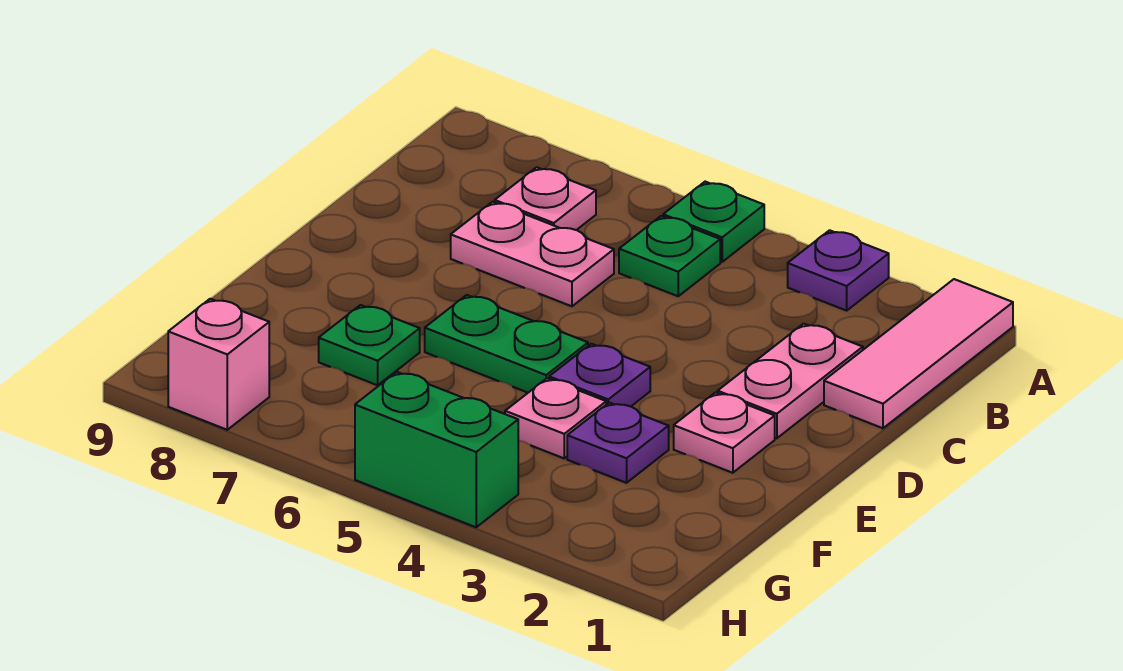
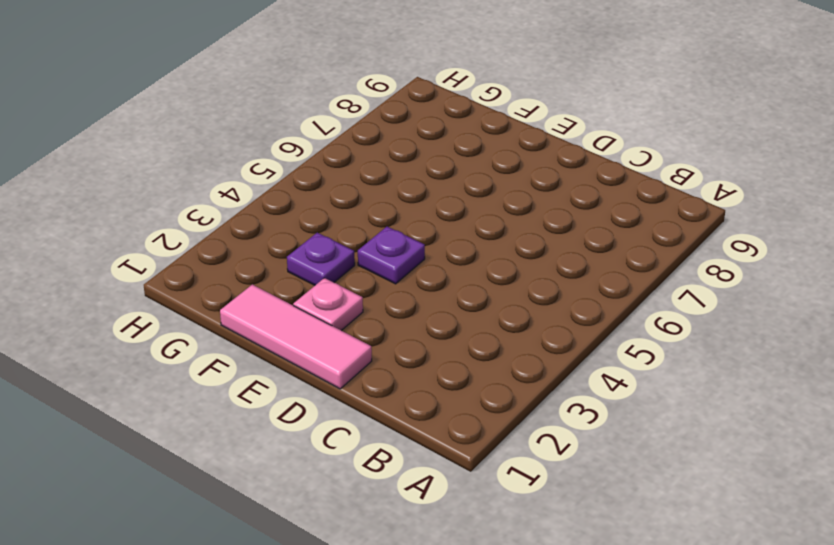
pink tile D1:F1 level 1 -> pink tile A1:C1 level 1
none -> purple plate A3 level 1
none -> green plate A5 level 1
none -> green plate B5 level 1

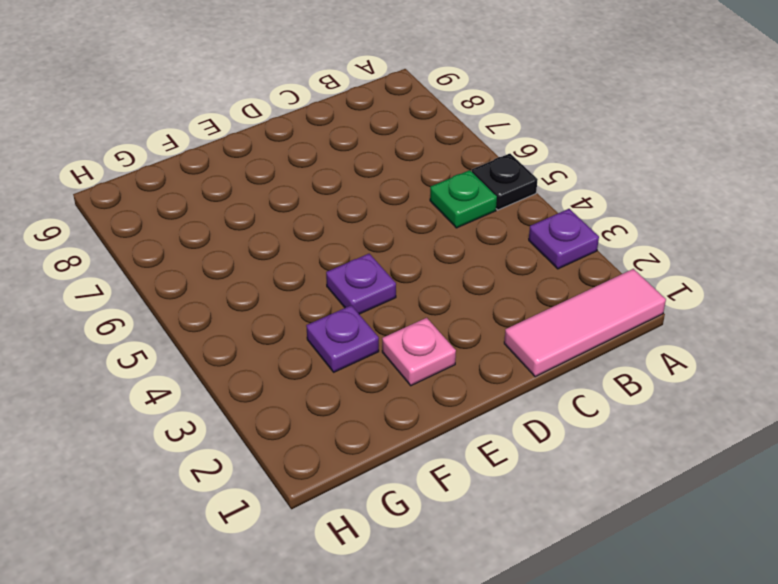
black plate A5 level 1 -> green plate A5 level 1
none -> pink plate B7 level 1
none -> pink plate C2:D2 level 1
none -> pink plate C6:C7 level 1

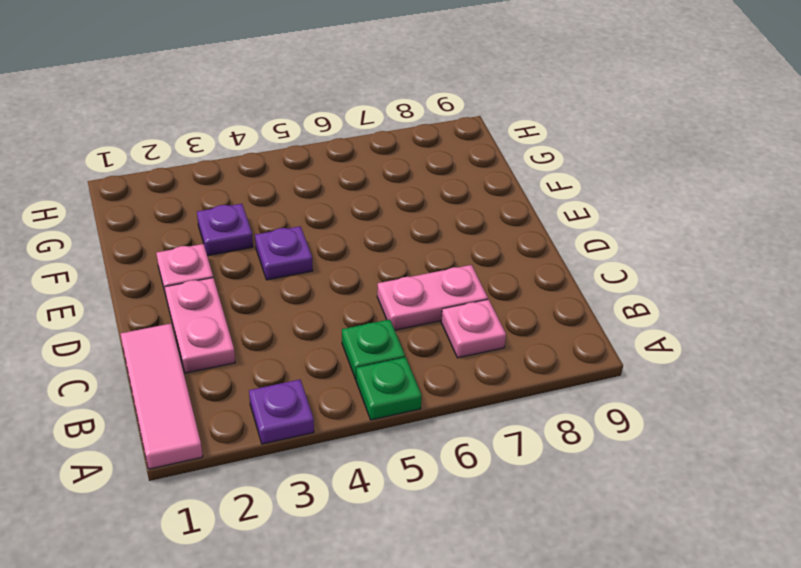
none -> green plate E5:E6 level 1
none -> pink plate F4 level 1
none -> green plate F7 level 1

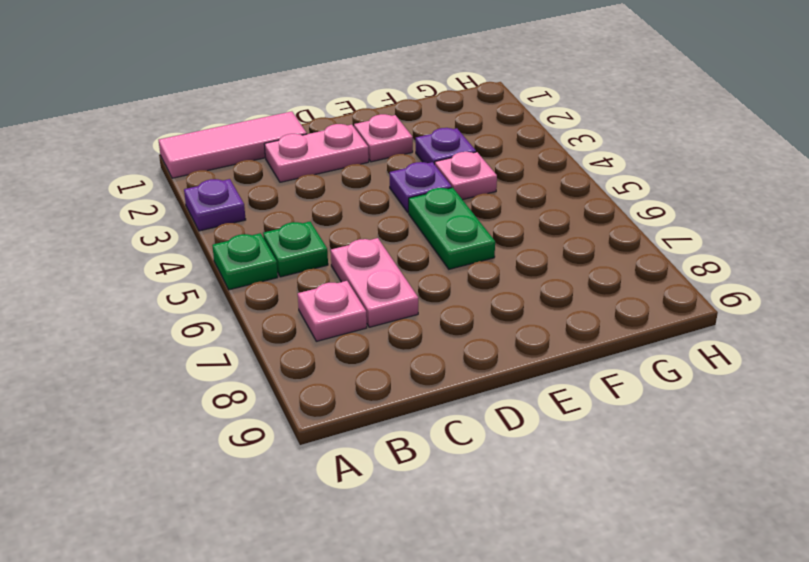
none -> green plate F7 level 1
none -> green brick H4:H5 level 1
none -> pink brick H8 level 1

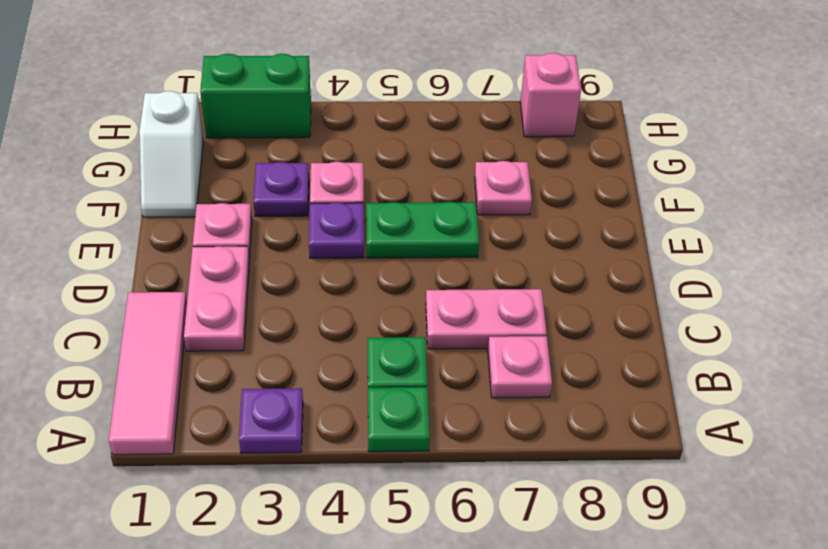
white slope F1:G1 level 1 top G -> none
pink plate F7 level 1 -> green plate F7 level 1
green brick H2:H3 level 1 -> green brick H4:H5 level 1

